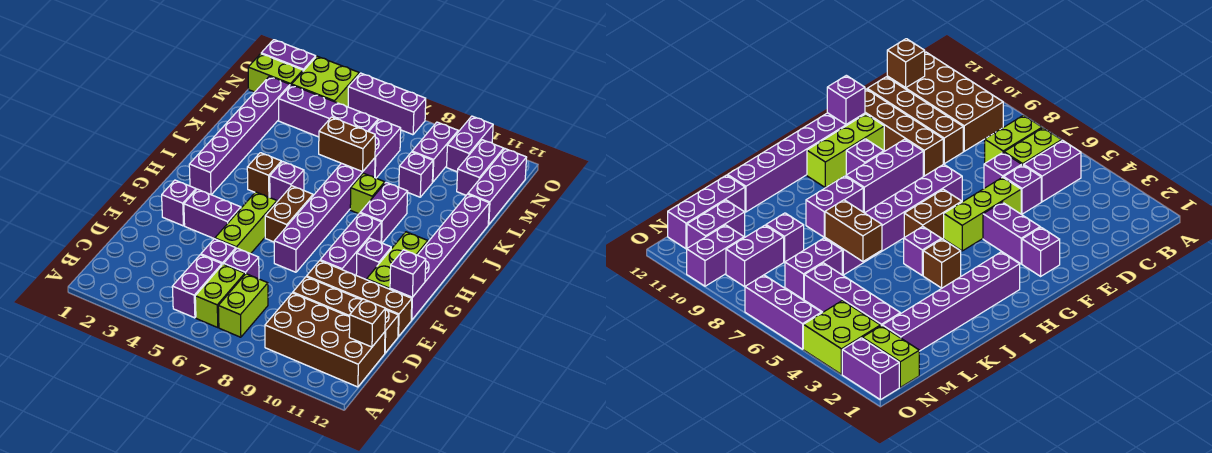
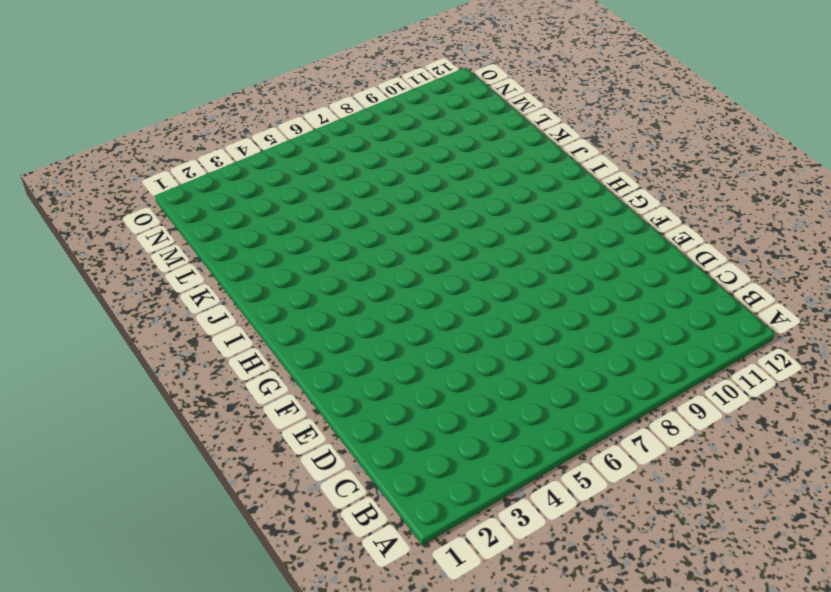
none -> purple brick B5:C5 level 1
none -> lime brick B6:C6 level 1
none -> lime brick B7:C7 level 1
none -> brown brick B9:C12 level 1

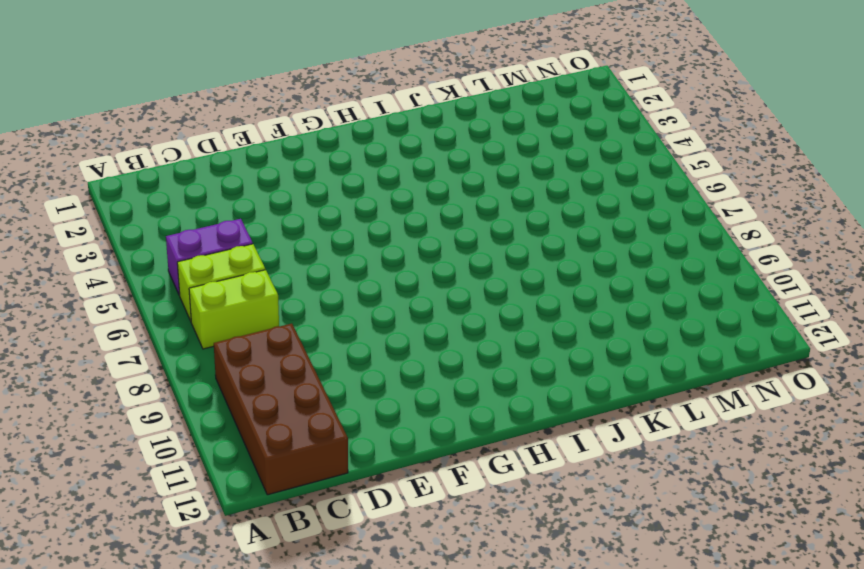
none -> purple brick D5 level 1
none -> purple brick D6 level 1
none -> brown brick D9:D12 level 1
none -> lime brick E5:G5 level 1

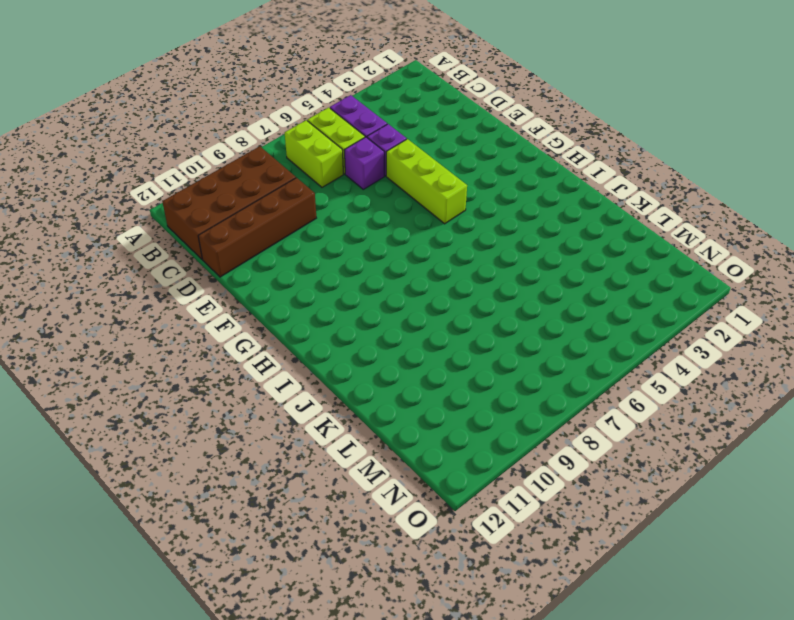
none -> brown brick E9:E12 level 1
none -> purple brick F2 level 1
none -> purple brick F3:F4 level 1
none -> purple brick F7:K7 level 1

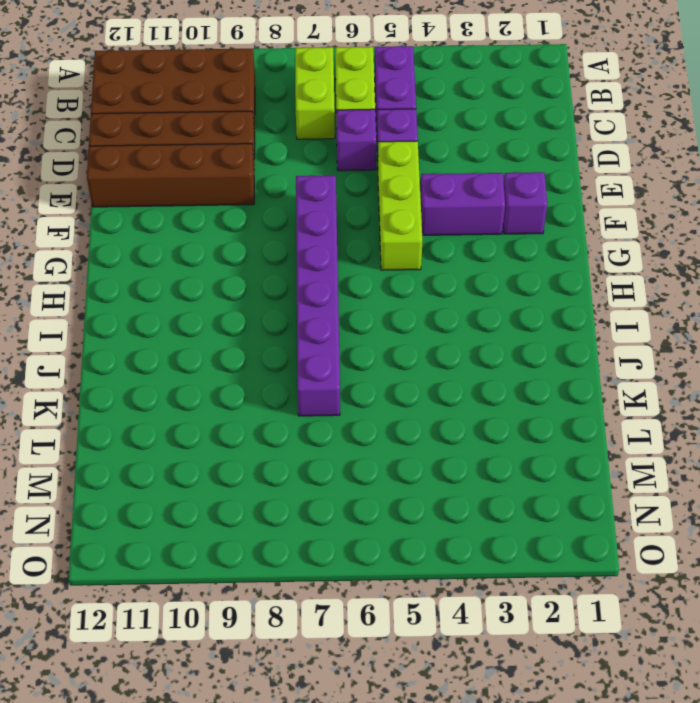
none -> purple brick F9:H9 level 1
none -> lime brick F11:H11 level 1
none -> purple brick F12:K12 level 1
none -> brown brick G6:H6 level 1

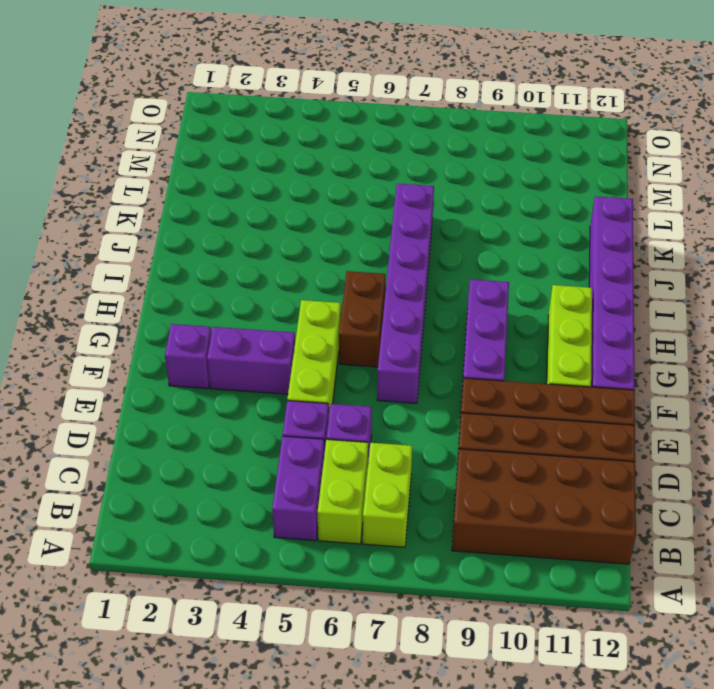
none -> purple brick G10 level 1
none -> purple brick H2:M2 level 1
none -> brown brick I4 level 1
none -> purple brick I5 level 1

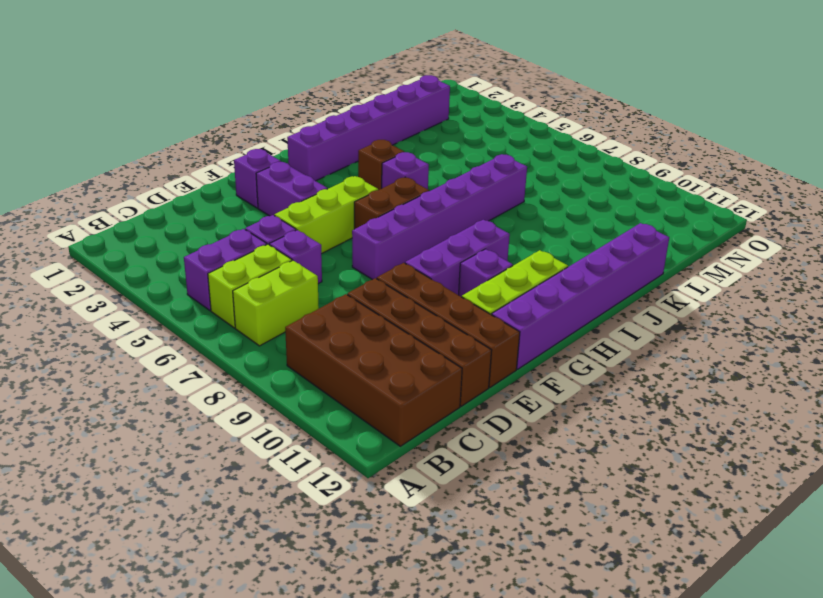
none -> purple brick I9:J9 level 1
none -> lime brick J8 level 1
none -> purple brick L7:M7 level 1
none -> purple brick L9 level 1

